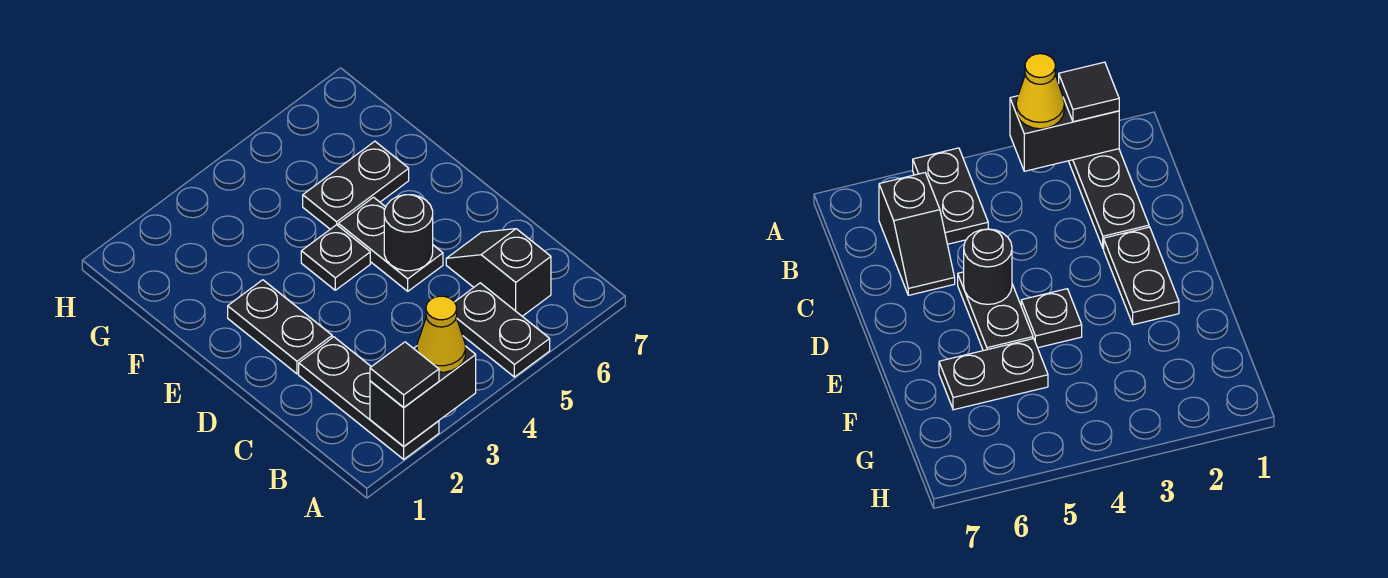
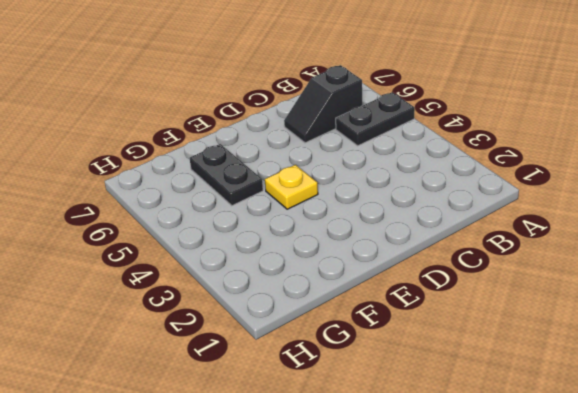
yellow plate E4 level 1 -> black plate E4 level 1
none -> black plate A2:C2 level 1
none -> black plate D2:E2 level 1

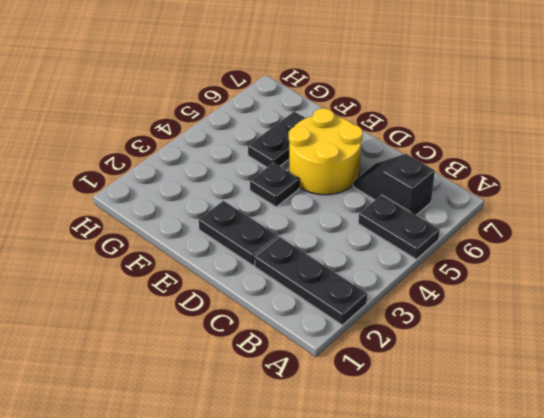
yellow round brick D5:E6 level 1 -> black plate D5:E5 level 1
none -> black brick A2:A3 level 2
none -> black round brick D5 level 2

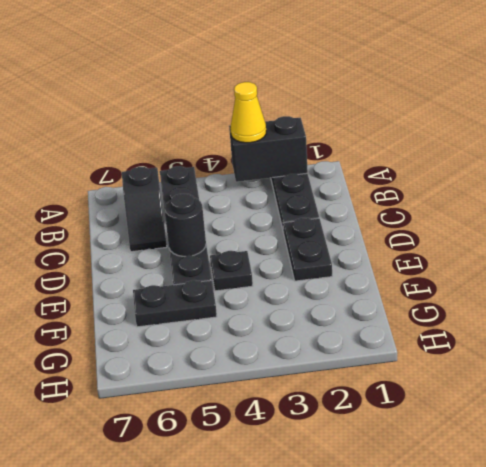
none -> black tile A2 level 3

